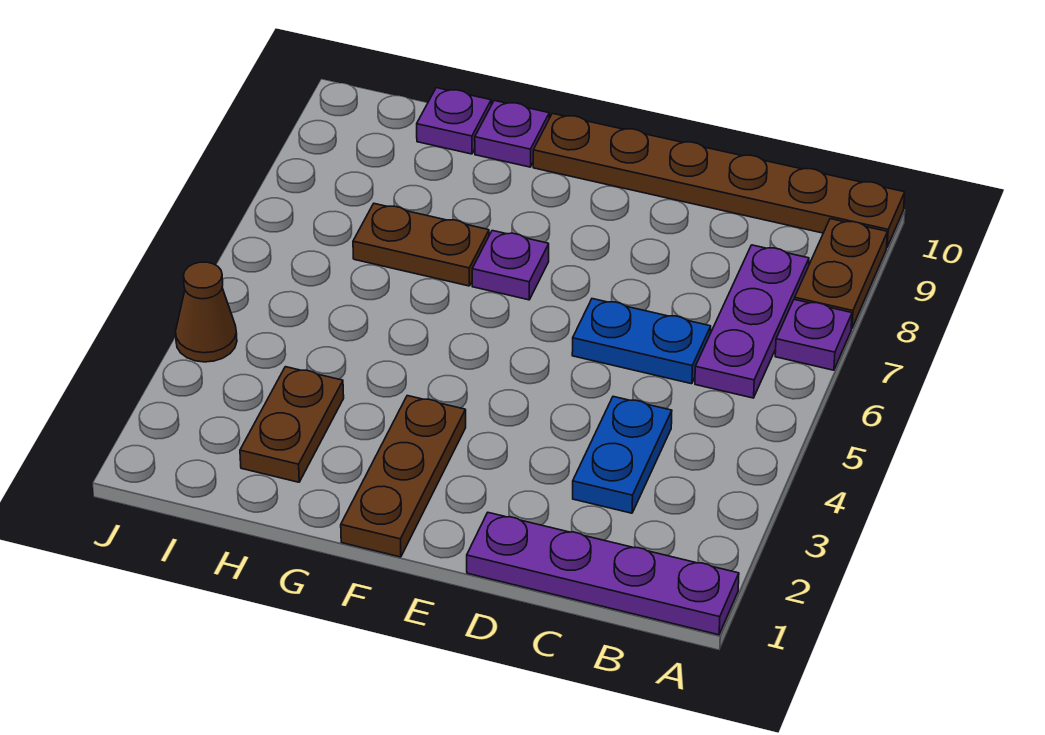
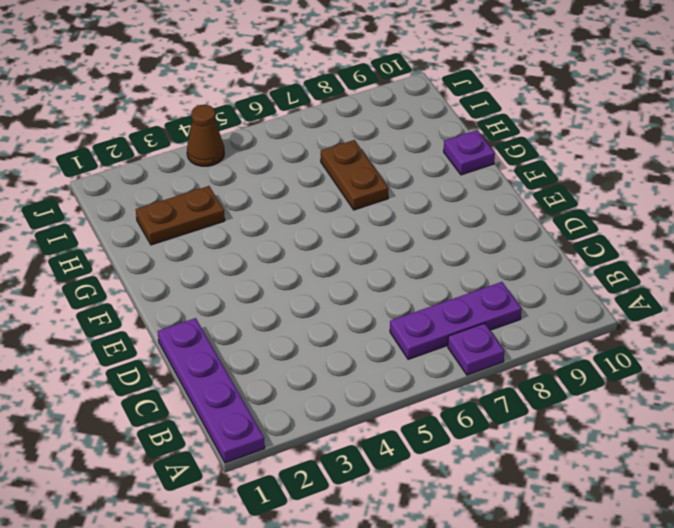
none -> brown plate A8:A9 level 1
none -> brown plate A10:F10 level 1
none -> blue plate C3:C4 level 1

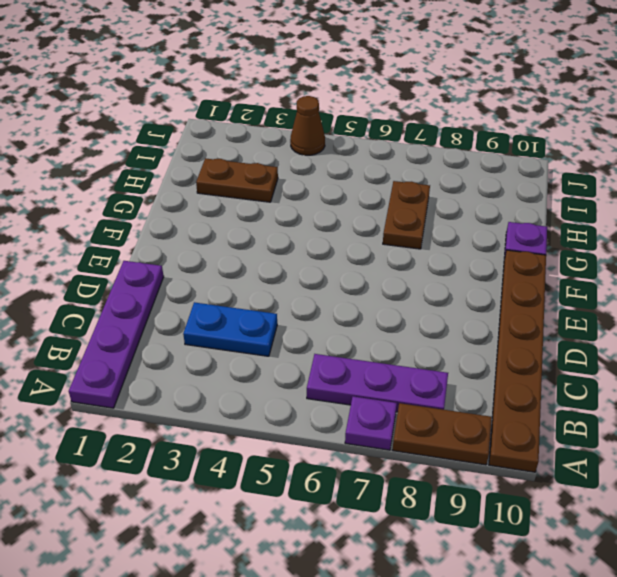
none -> blue plate C6:D6 level 1
none -> brown plate F1:F3 level 1
none -> purple plate F7 level 1

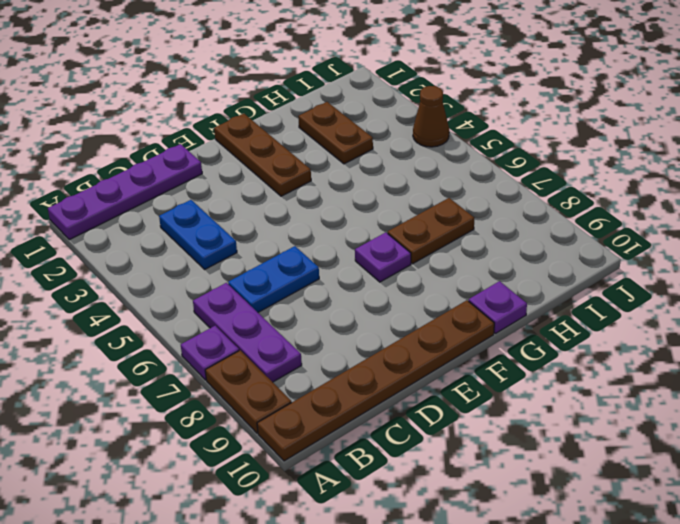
none -> purple plate H10 level 1

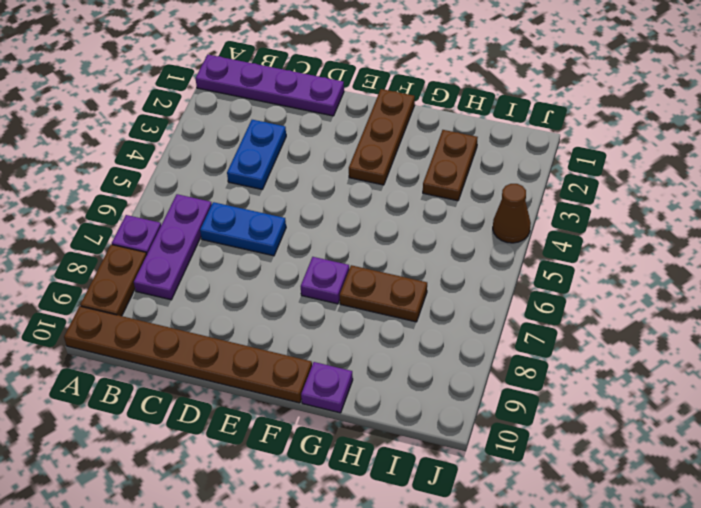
none -> purple plate H10 level 1

